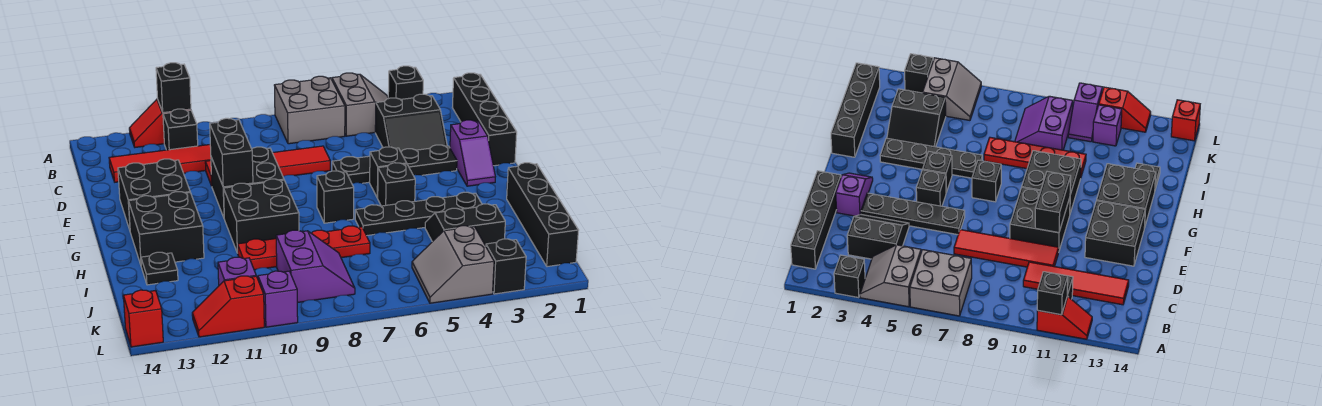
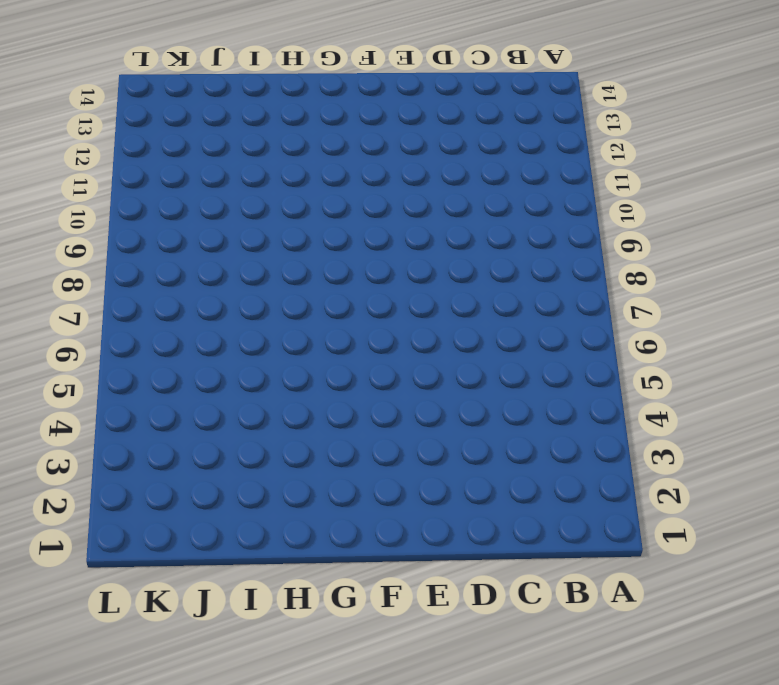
none -> black brick A3 level 1
none -> grey slope A4:B5 level 1 top 5
none -> grey brick A6:B7 level 1
none -> red slope A11:A12 level 1 top 11

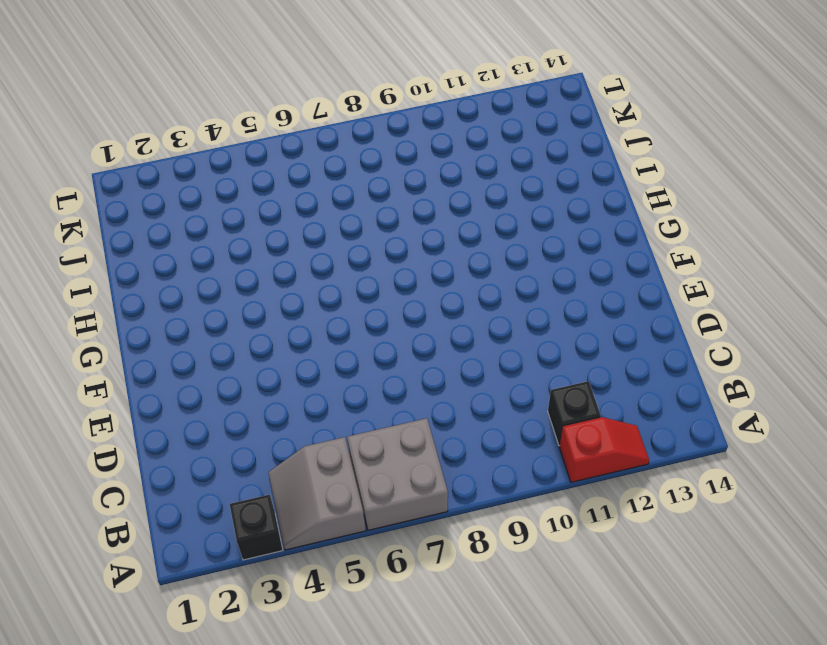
none -> black brick B1:E1 level 1
none -> black slope C3:D4 level 1 top C
none -> red tile C10:C13 level 1
none -> red tile D7:D10 level 1

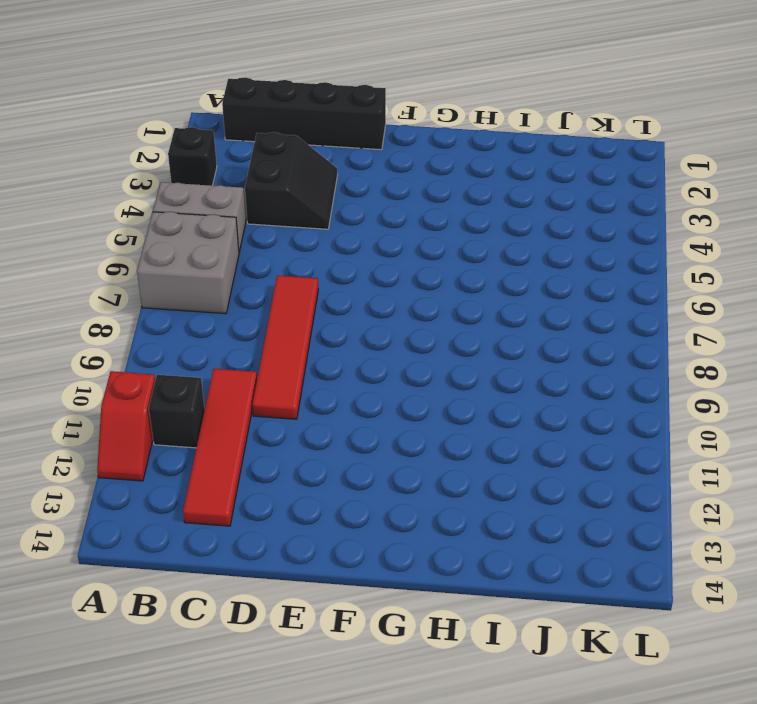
none -> purple slope E2:F2 level 1 top E
none -> black plate E3:E6 level 1
none -> black brick E9:F10 level 1
none -> black brick E12:F13 level 1

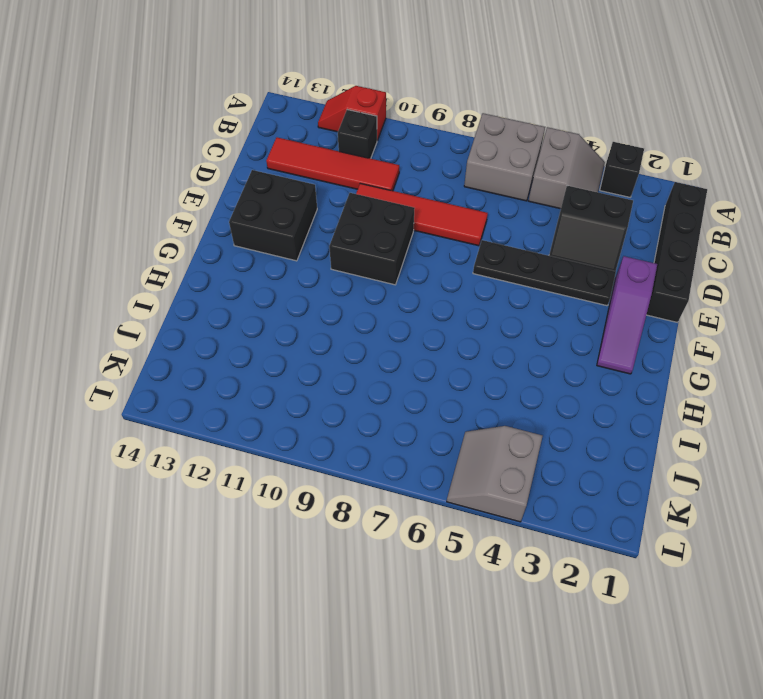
purple slope E2:G2 level 1 top E -> purple slope E2:F2 level 1 top E
none -> black brick F5 level 1
none -> black brick G5 level 1
none -> black brick G7 level 1
none -> black brick G9:H10 level 1

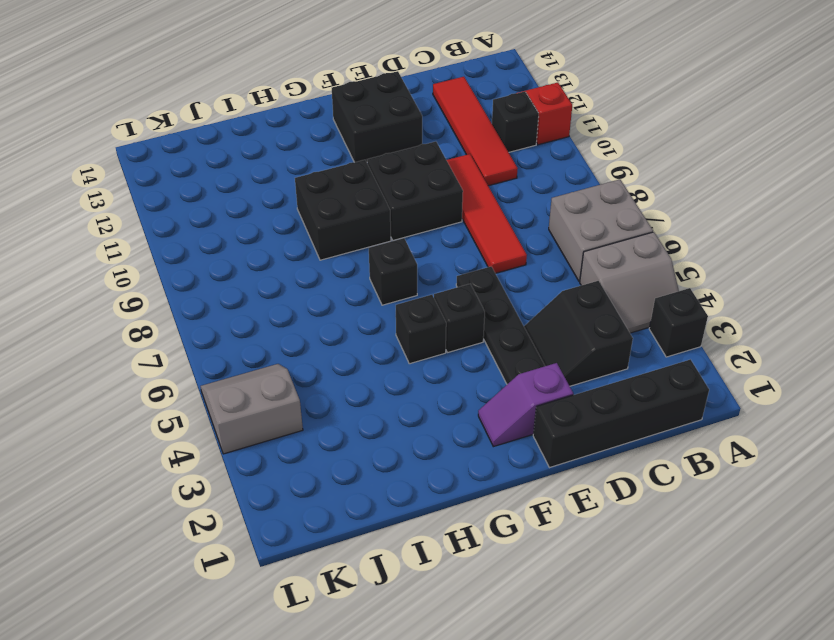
none -> black brick G12:H13 level 1
none -> black brick H1:K1 level 1
none -> black plate H3:H6 level 1
none -> black slope I3:J4 level 1 top J

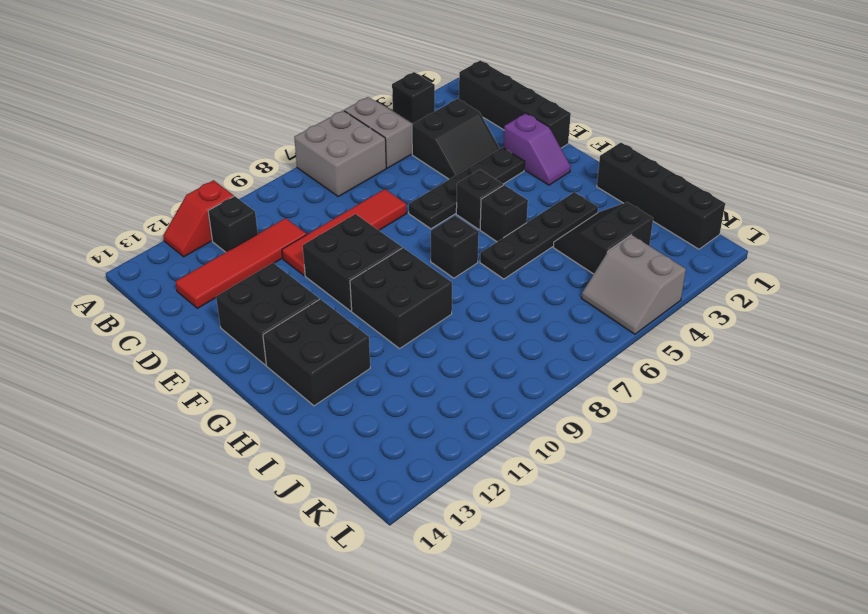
none -> red plate I7:I10 level 1
none -> black plate I13 level 1
none -> purple slope J8:K9 level 1 top 9
none -> purple slope K10:L10 level 1 top L

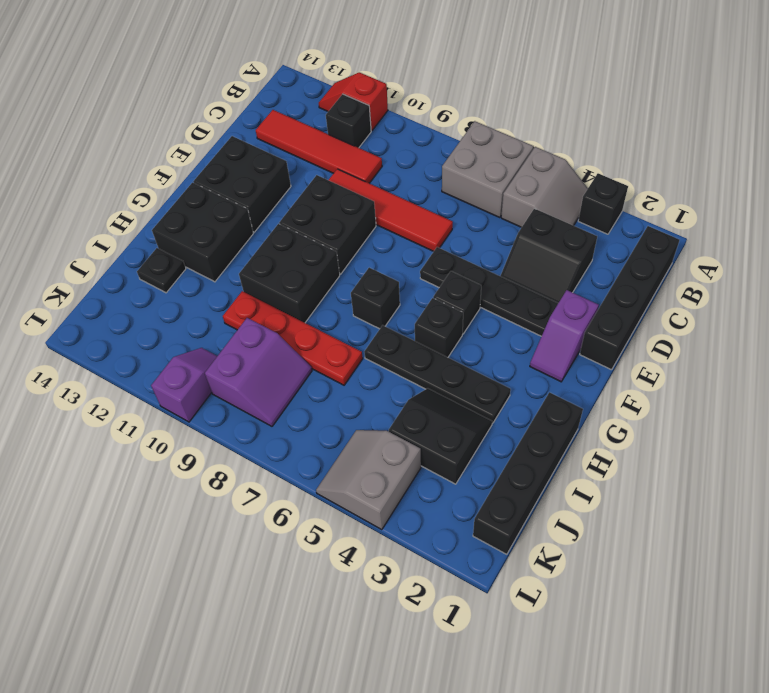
none -> purple brick K11 level 1
none -> black brick L3 level 1
none -> red slope L11:L12 level 1 top 11
none -> red brick L14 level 1

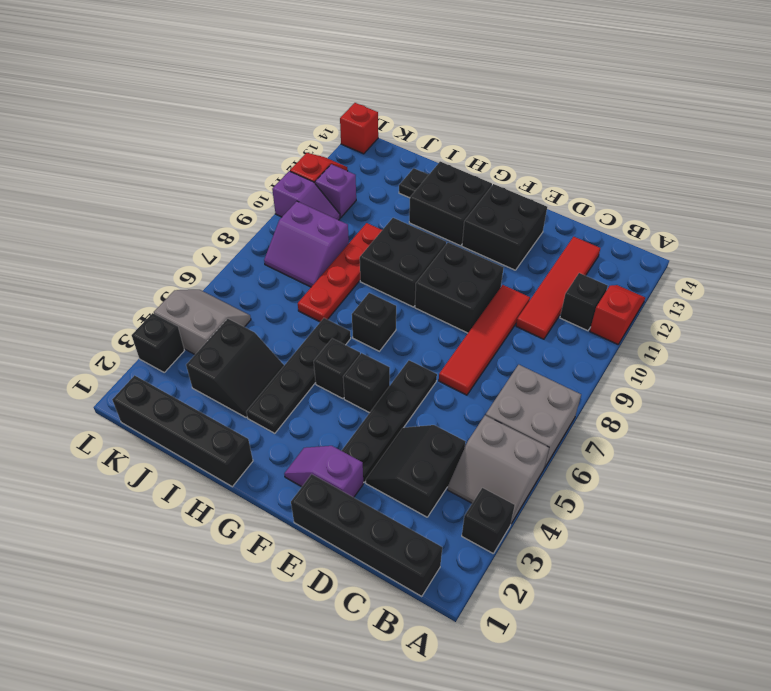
none -> black brick A11 level 2
none -> black brick E10:F10 level 2

